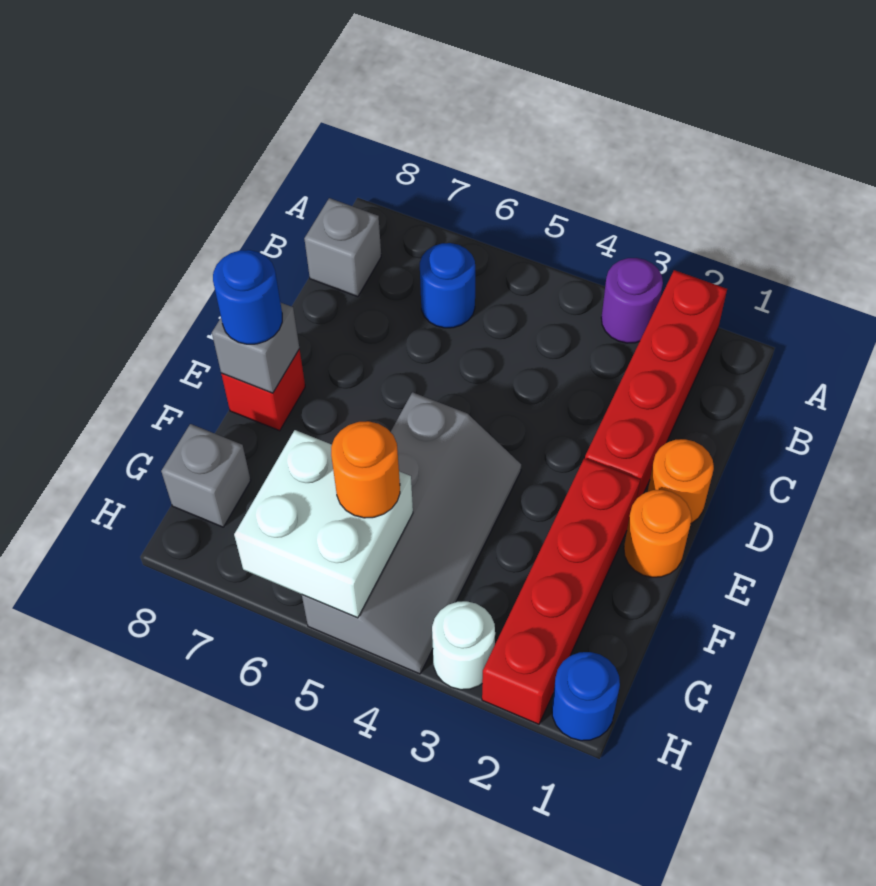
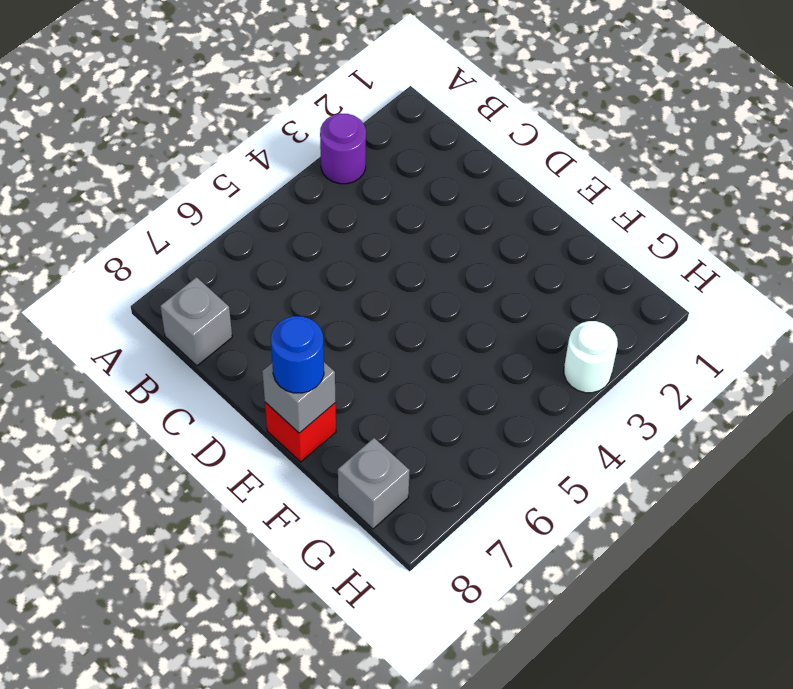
none -> red brick A2:D2 level 1
none -> blue round brick B6 level 1
none -> orange round brick D1 level 1

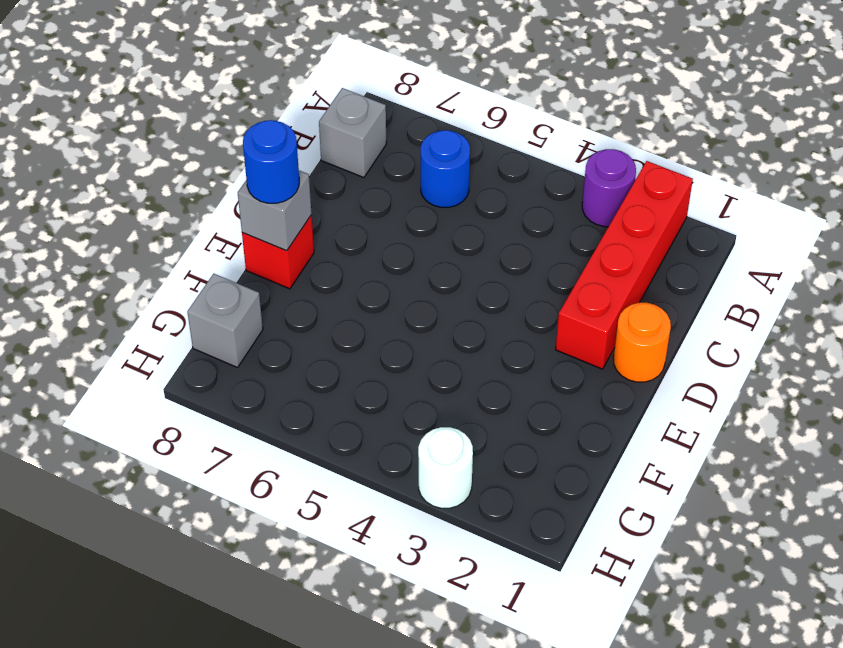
none -> orange round brick E1 level 1
none -> red brick E2:H2 level 1
none -> grey slope E4:H5 level 1 top 5

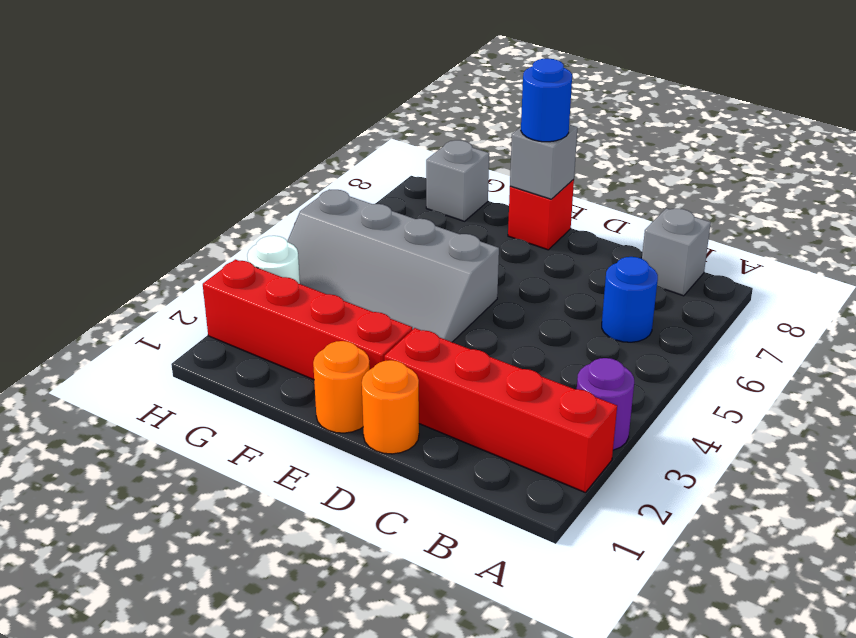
none -> blue round brick H1 level 1
none -> white brick G5:H6 level 2
none -> orange round brick G5 level 3

